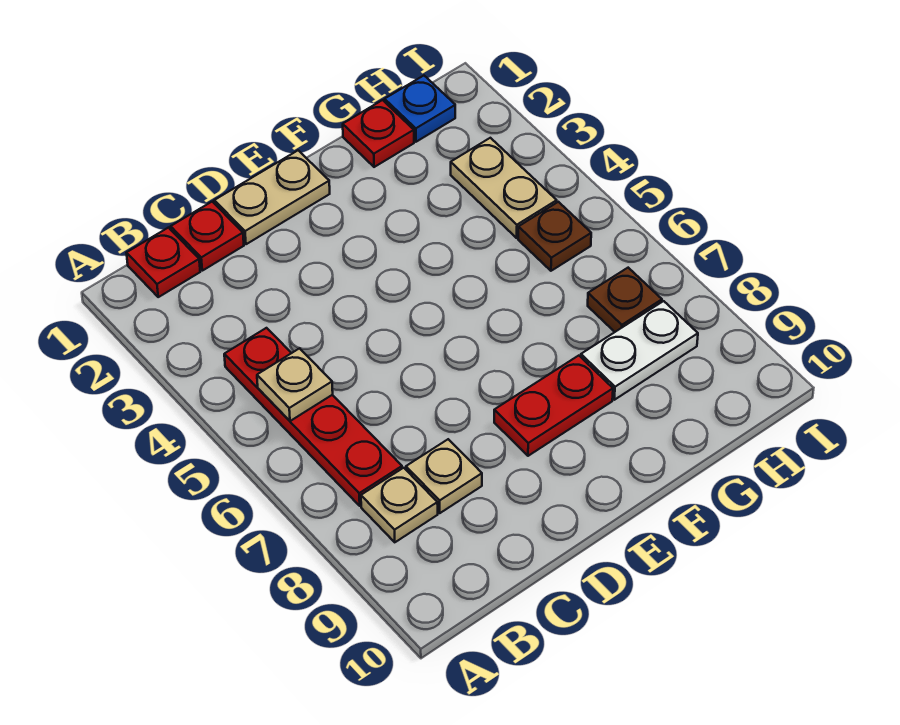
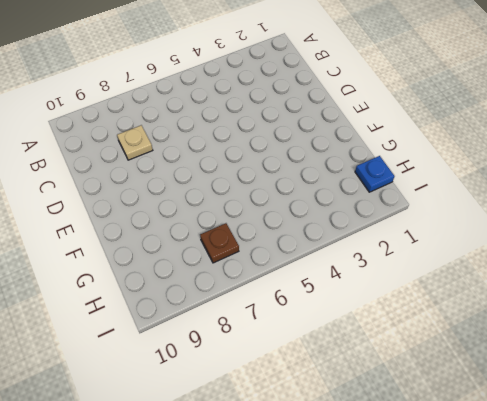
none -> red plate B1 level 1
none -> red plate B4:B7 level 1
none -> tan plate B8 level 1

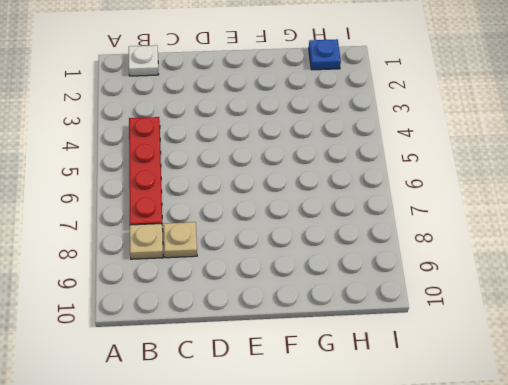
white plate B1 level 1 -> red plate B1 level 1
none -> red plate C1 level 1
none -> tan plate D1:E1 level 1
none -> red plate E8:F8 level 1

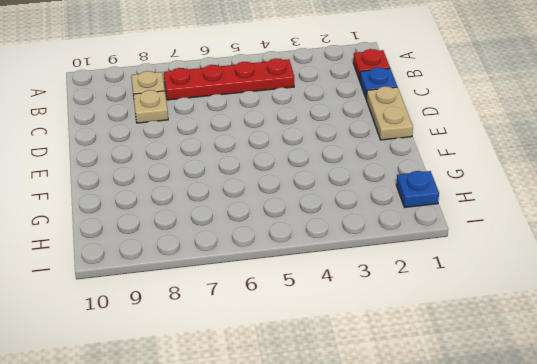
blue plate C1 level 1 -> red plate C1 level 1
none -> red plate E8:F8 level 1
none -> red plate G1 level 1
none -> white plate G8:H8 level 1

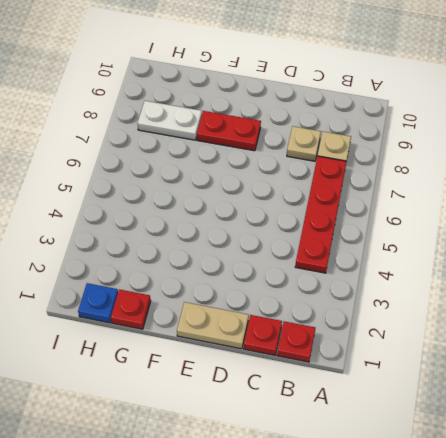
none -> tan plate H3:H4 level 1
none -> brown plate H5 level 1
none -> brown plate H7 level 1

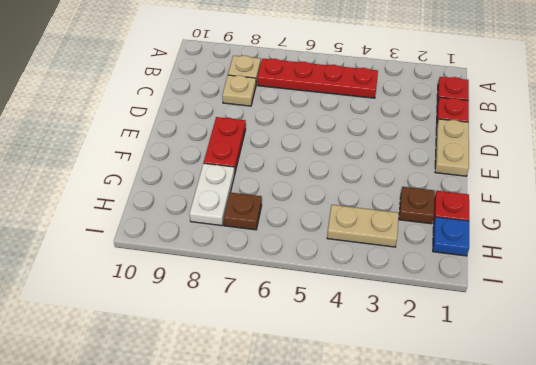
brown plate G2 level 1 -> brown plate H5 level 1
none -> tan plate B5 level 2

